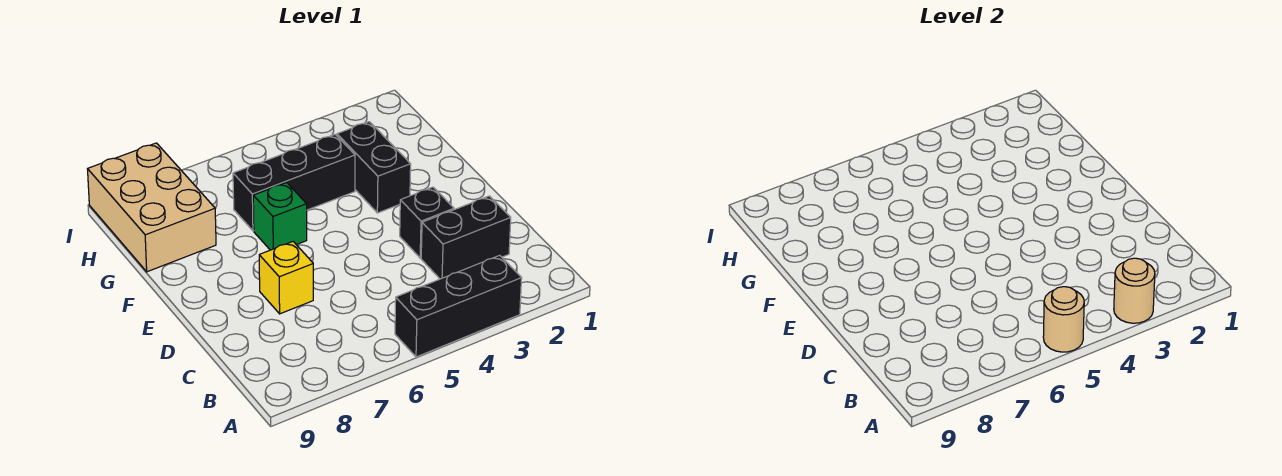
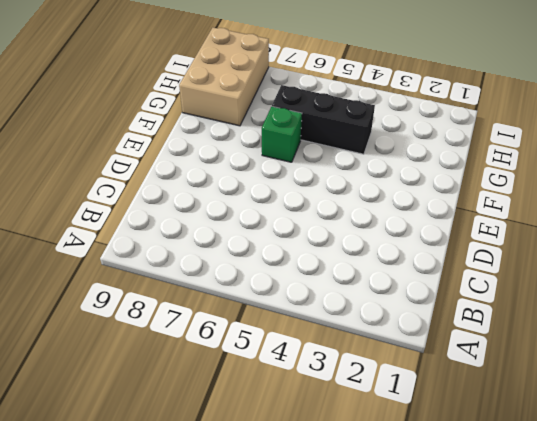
none -> black brick A3:A5 level 1
none -> black brick C2:C3 level 1

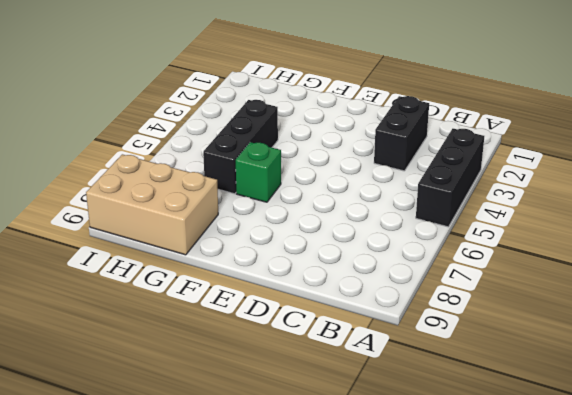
none -> black brick D3 level 1
none -> yellow brick D7 level 1

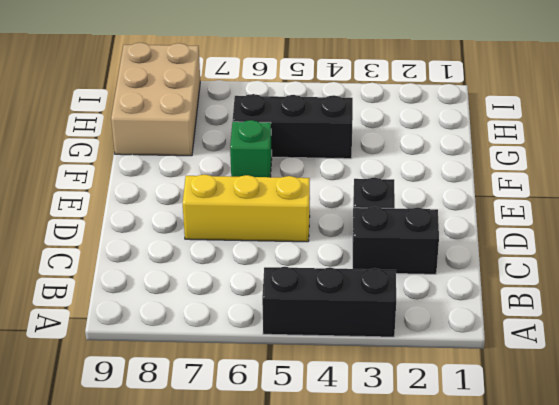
yellow brick D5:D7 level 1 -> yellow brick D7 level 1
none -> black brick F3:G3 level 1
none -> tan round brick A3 level 2

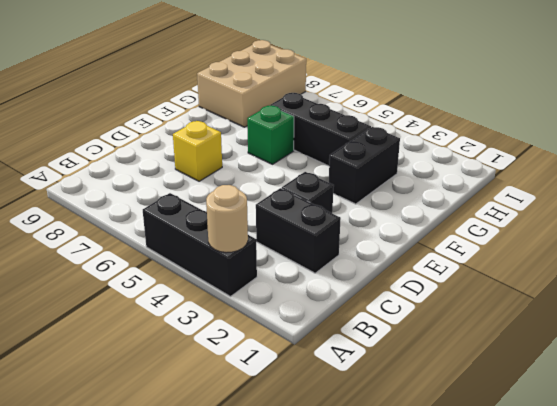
none -> tan round brick A5 level 2

